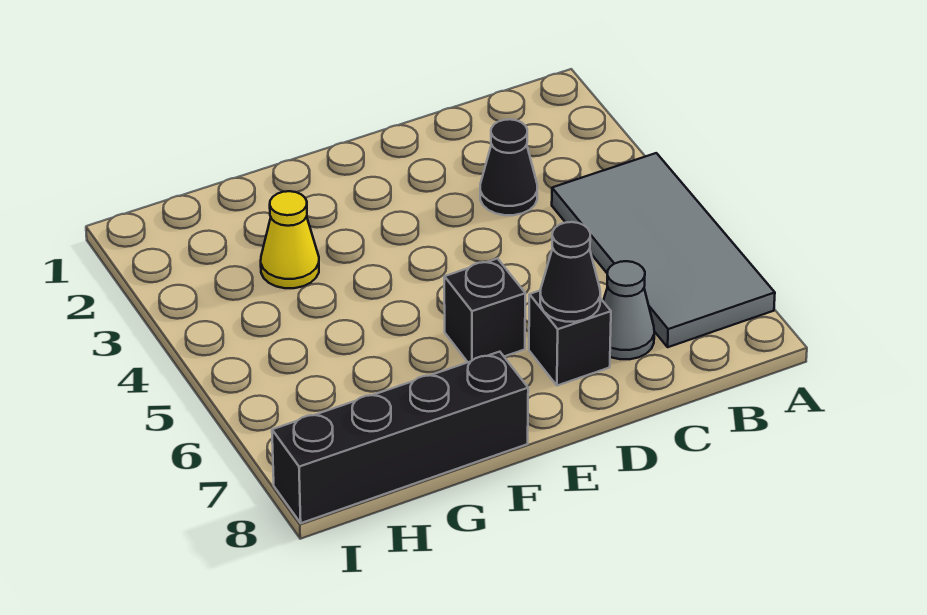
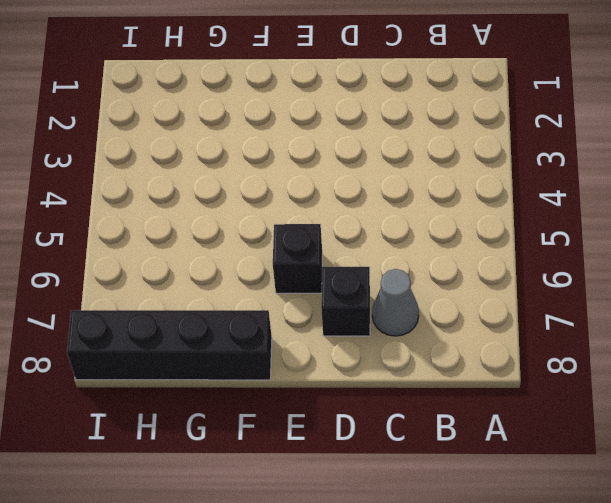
none -> grey tile A4:B7 level 1
none -> black cone C3 level 1

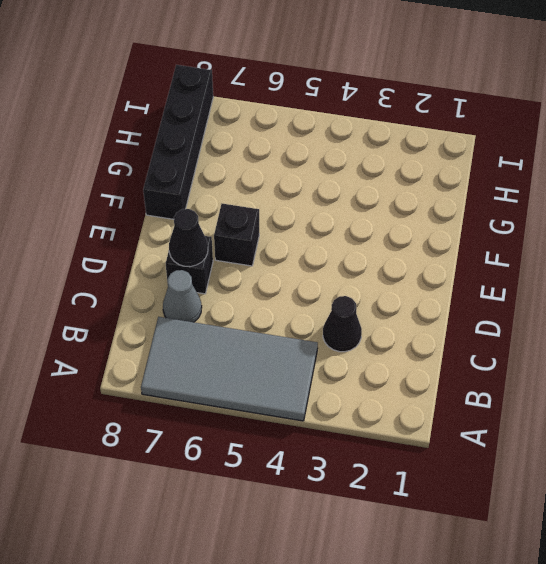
none -> yellow cone G3 level 1

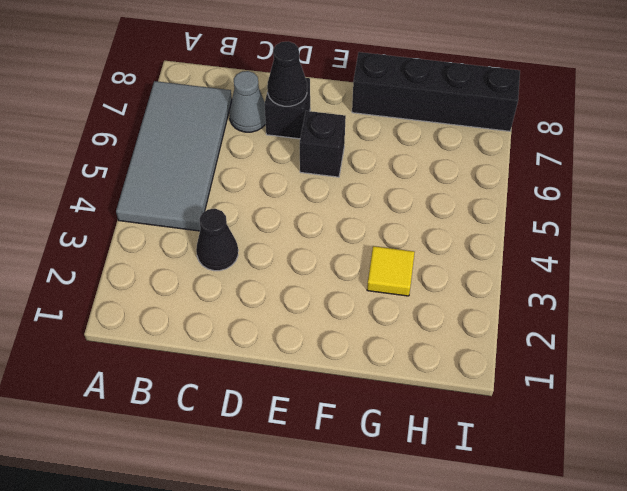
yellow tile G3 level 1 -> yellow cone G3 level 1

